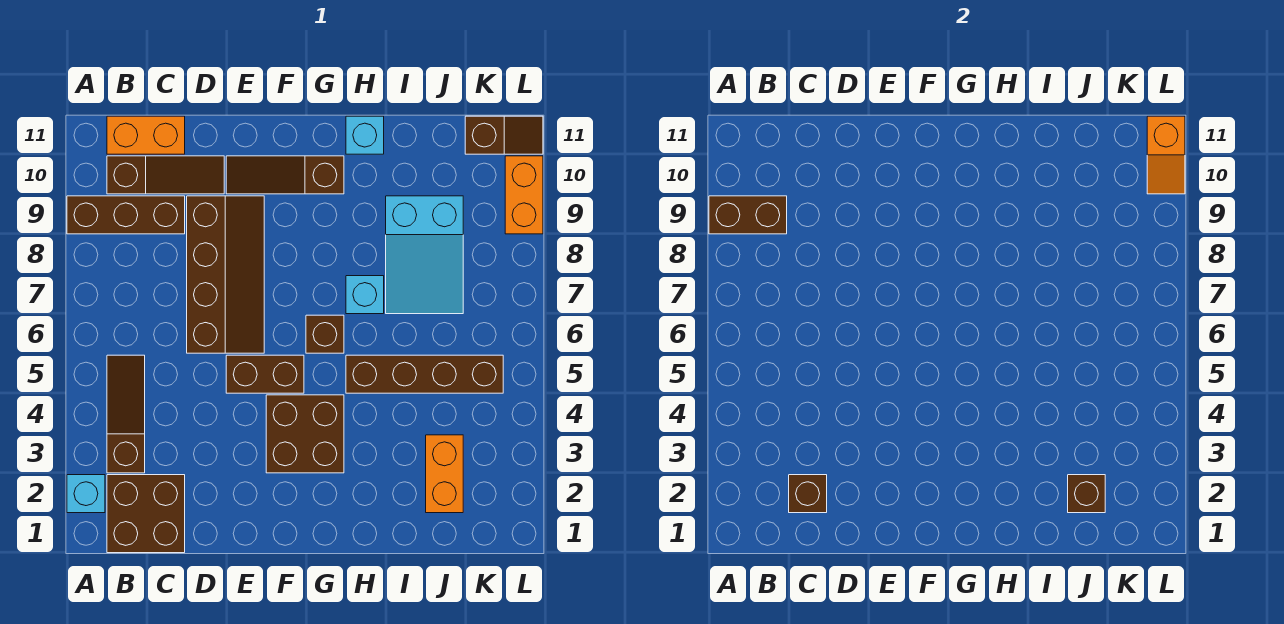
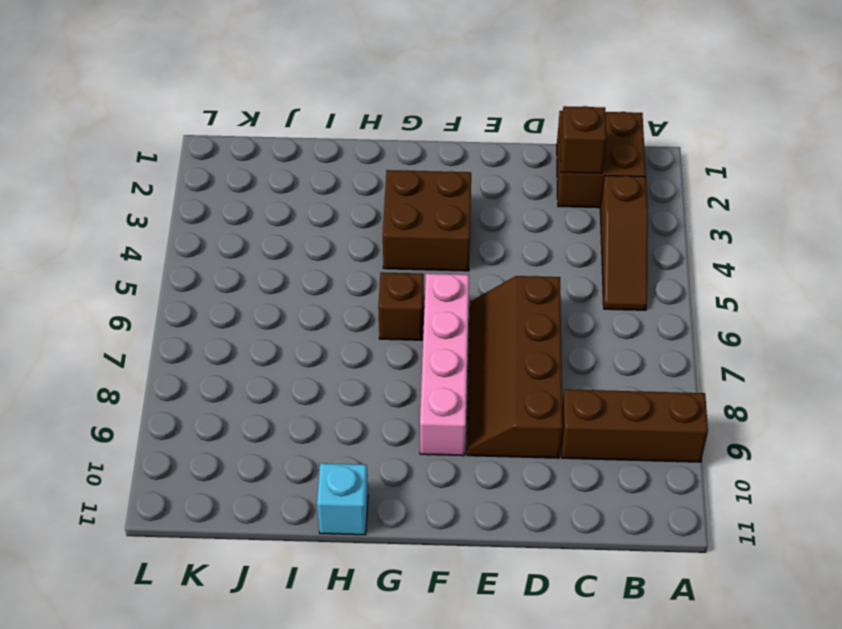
pink brick F6:F9 level 1 -> none
none -> cyan brick A2 level 1
none -> brown slope B10:D10 level 1 top B
none -> orange brick B11:C11 level 1

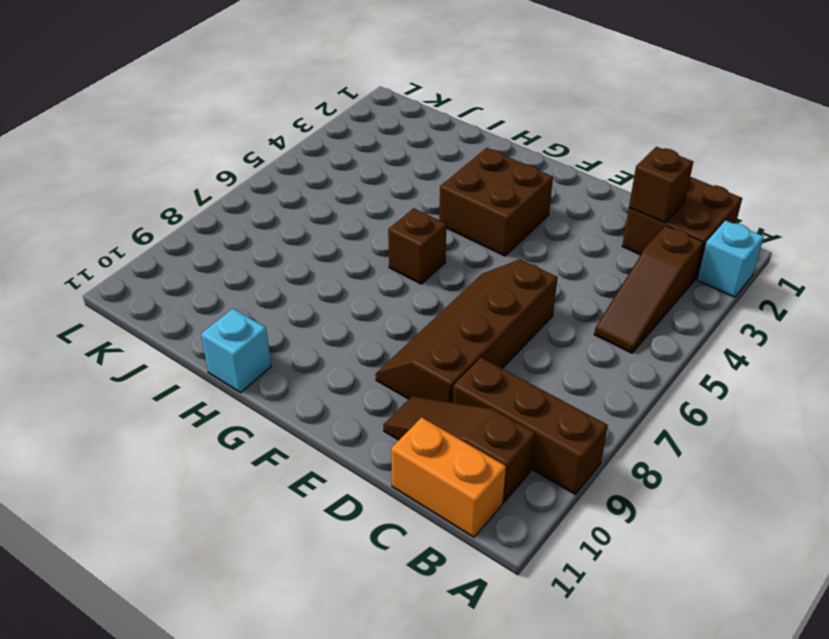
none -> brown brick E5:F5 level 1
none -> brown slope E10:G10 level 1 top G
none -> brown brick H5:K5 level 1

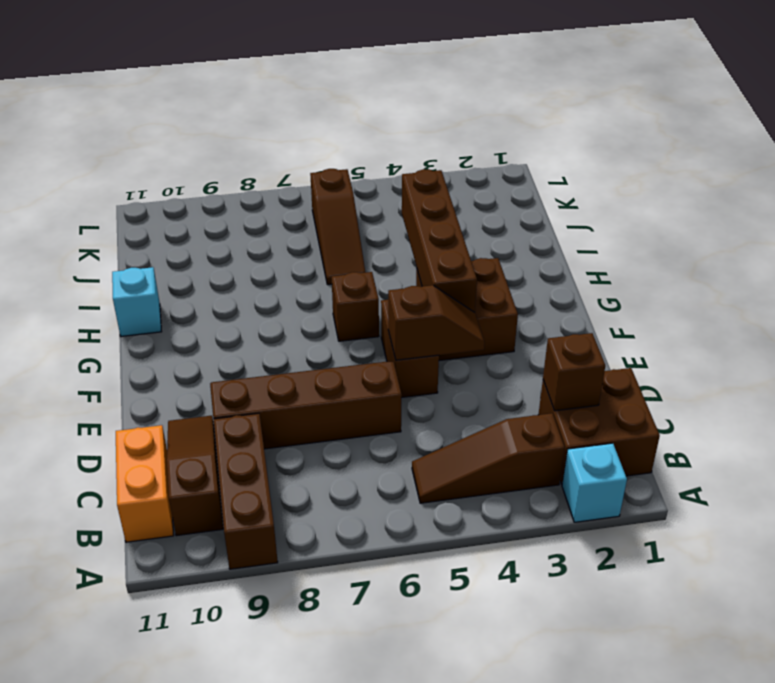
brown slope E4:E5 level 2 top 5 -> brown slope K11:L11 level 1 top K
brown brick F4:I4 level 2 -> brown brick H5:K5 level 1
brown slope I6:K6 level 1 top K -> brown slope E10:G10 level 1 top G
none -> cyan brick H7 level 1
none -> cyan slope I7:J9 level 1 top 9
none -> orange brick J2:J3 level 1

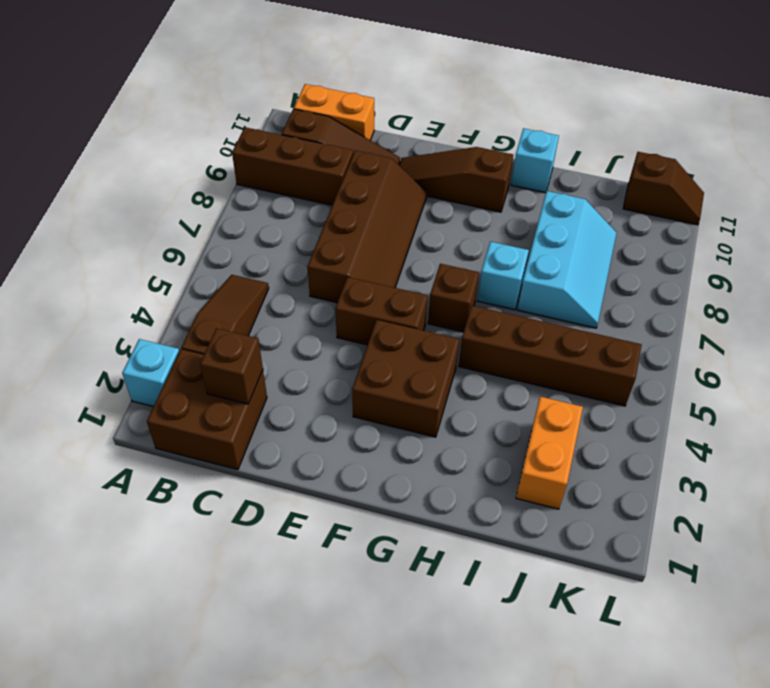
cyan slope I7:J9 level 1 top I -> cyan slope I7:J9 level 1 top 9
none -> orange brick L9:L10 level 1
none -> brown brick A9:B9 level 2
none -> brown brick J2 level 2

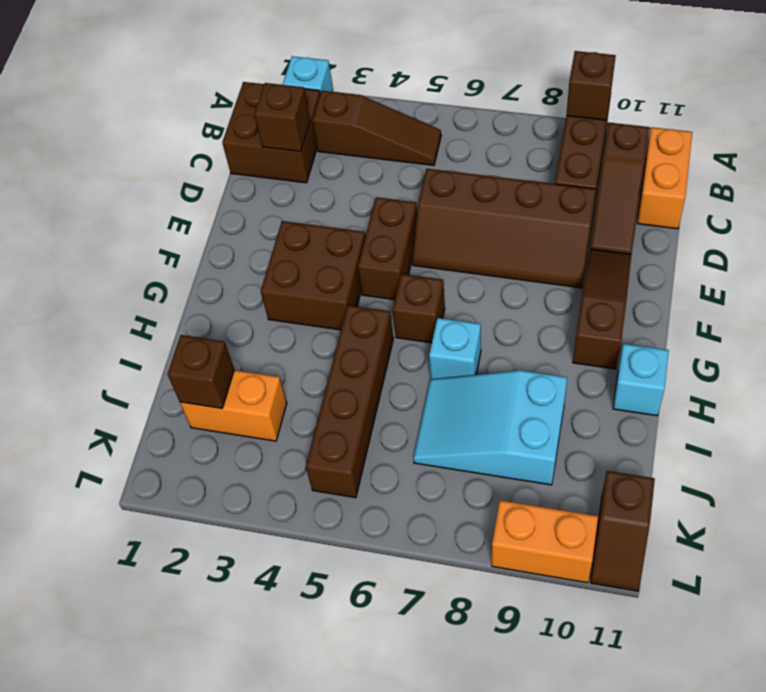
brown brick A9 level 2 -> brown brick A9:B9 level 2
none -> orange slope L10:L11 level 2 top 11

